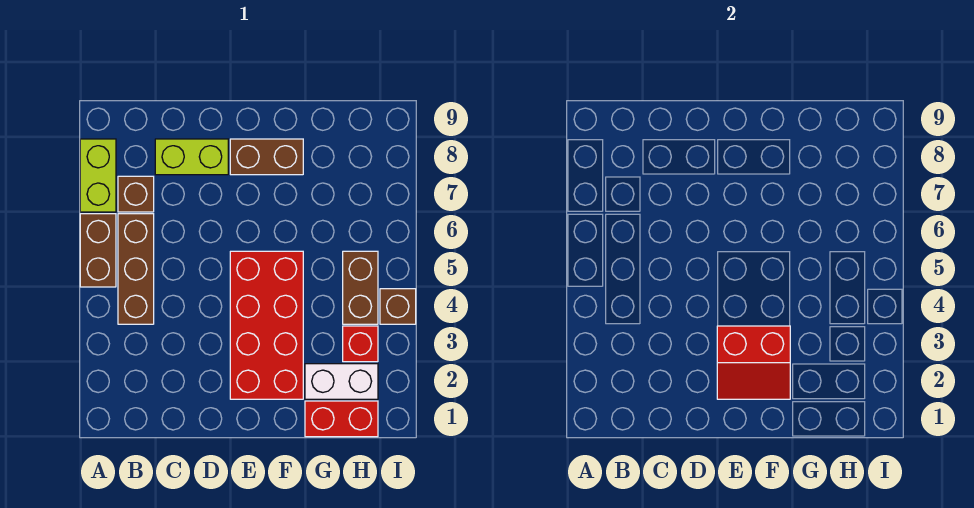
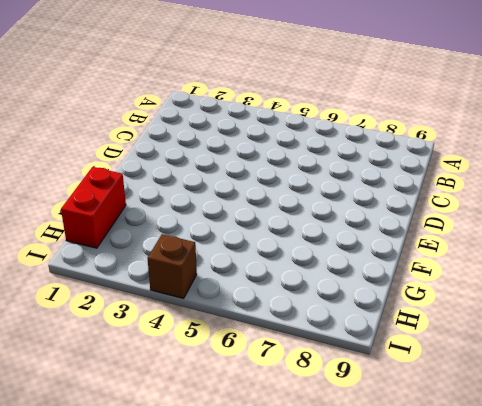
none -> brown brick A5:A6 level 1
none -> lime brick A7:A8 level 1
none -> brown brick B4:B6 level 1

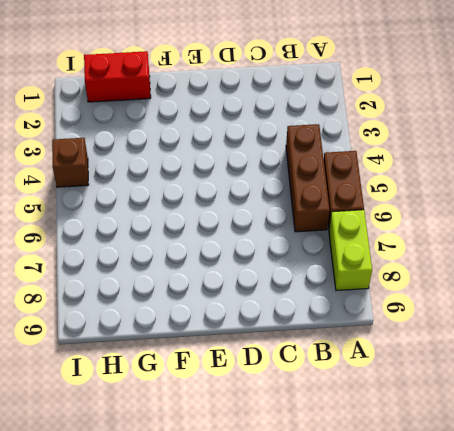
none -> brown brick B7 level 1
none -> lime brick C8:D8 level 1
none -> red brick E2:F5 level 1

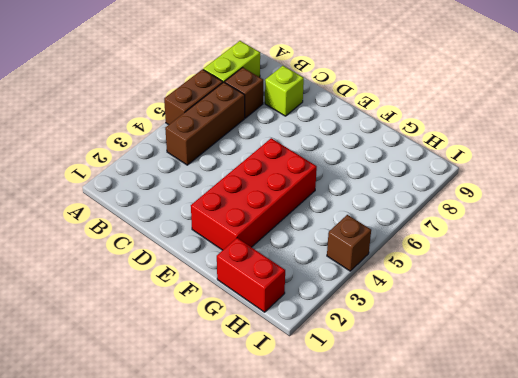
lime brick C8 level 1 -> lime brick C8:D8 level 1
none -> brown brick E8:F8 level 1
none -> white brick G2:H2 level 1
none -> red brick H3 level 1

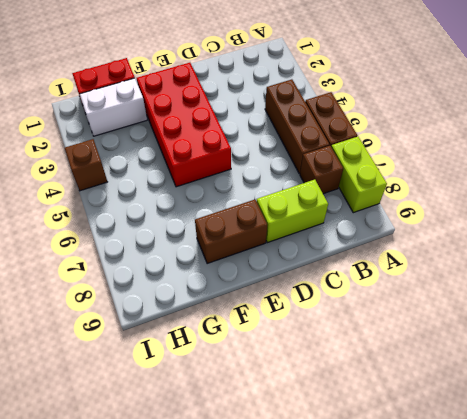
none -> red brick H3 level 1
none -> brown brick H4:H5 level 1
none -> red slope E2:F3 level 2 top 3

